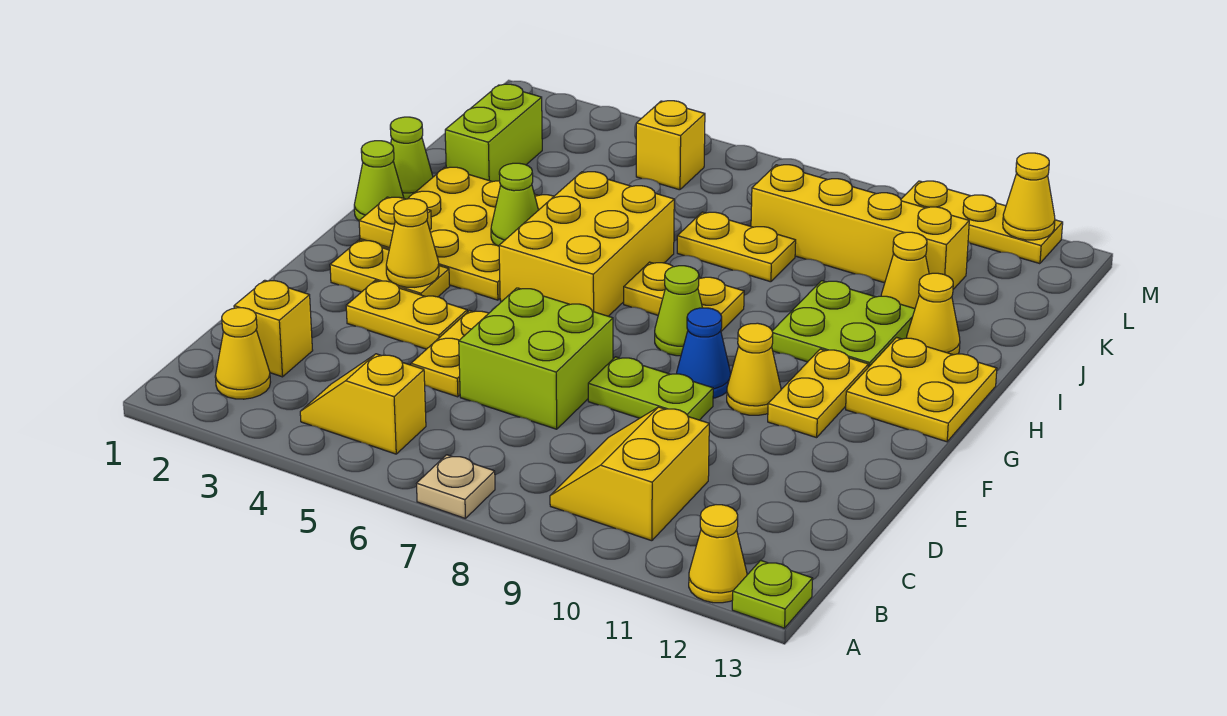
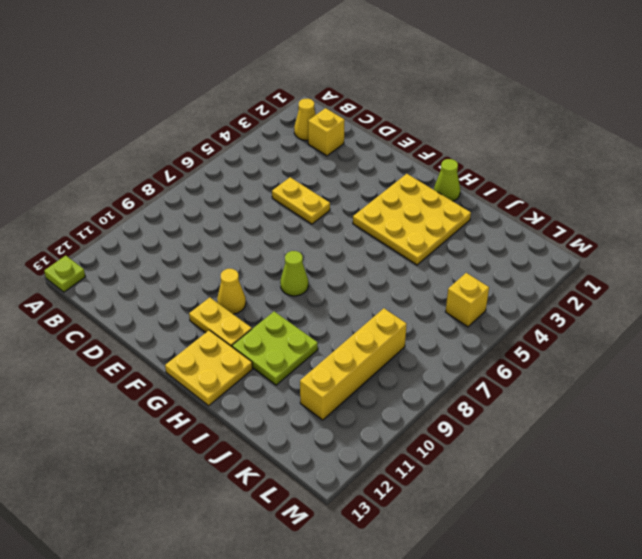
none -> tan plate A7 level 1
none -> yellow cone A12 level 1
none -> yellow slope B4:B5 level 1 top 5
none -> yellow slope B9:C10 level 1 top 10

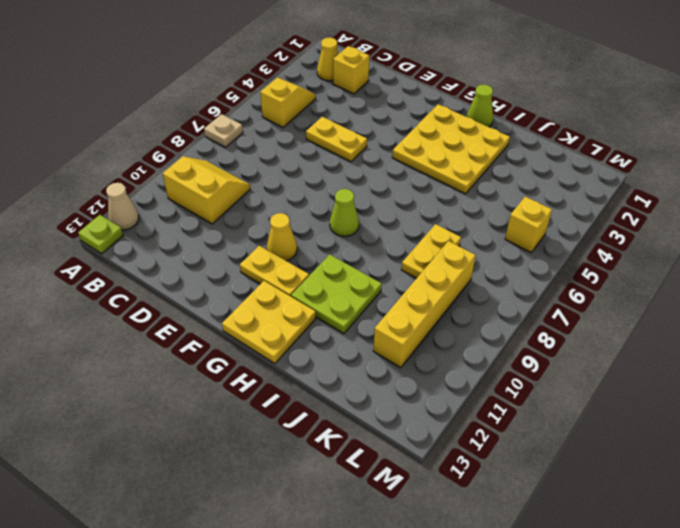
tan cone A12 level 1 -> yellow cone A12 level 1
none -> lime brick D6:E7 level 1
none -> yellow plate E3:E4 level 1
none -> lime plate E8:E9 level 1
none -> yellow plate F2:F3 level 1

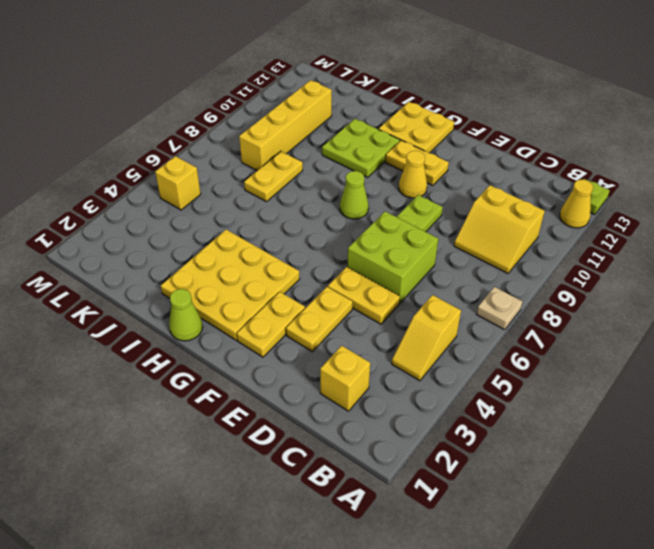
none -> yellow cone B2 level 1
none -> blue cone F9 level 1
none -> yellow brick G5:I6 level 1
none -> yellow plate H7:H8 level 1

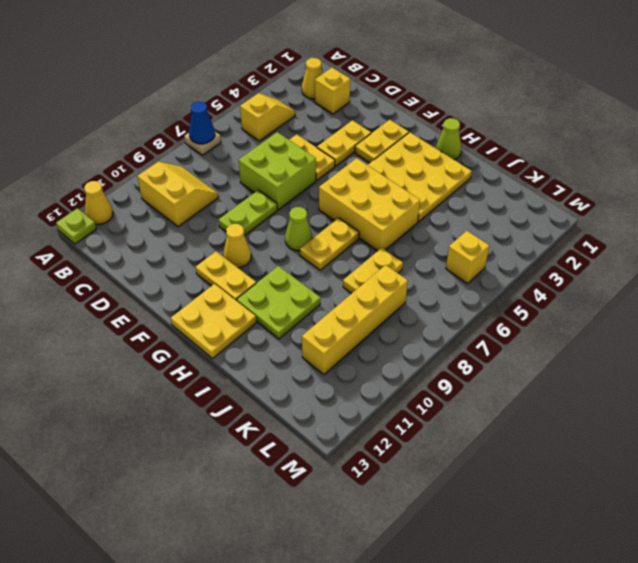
blue cone A7 level 2 -> blue cone F9 level 1
none -> lime cone I1 level 1
none -> yellow cone I12 level 1
none -> lime brick J2:K2 level 1
none -> yellow cone J11 level 1

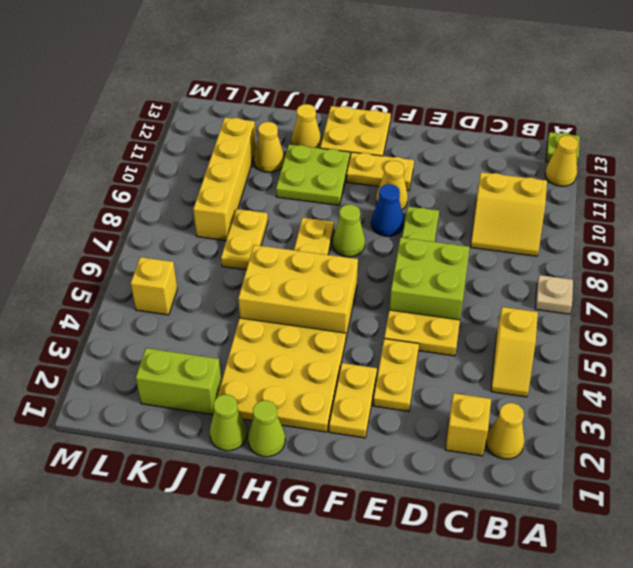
none -> yellow plate M10:M12 level 1
none -> yellow cone F3 level 2
none -> yellow plate G2 level 2
none -> lime cone H4 level 2

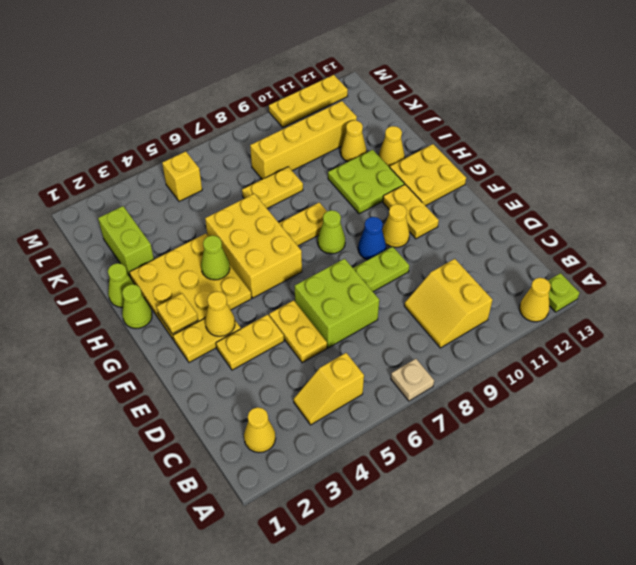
none -> yellow brick C2 level 1
none -> yellow cone M12 level 2

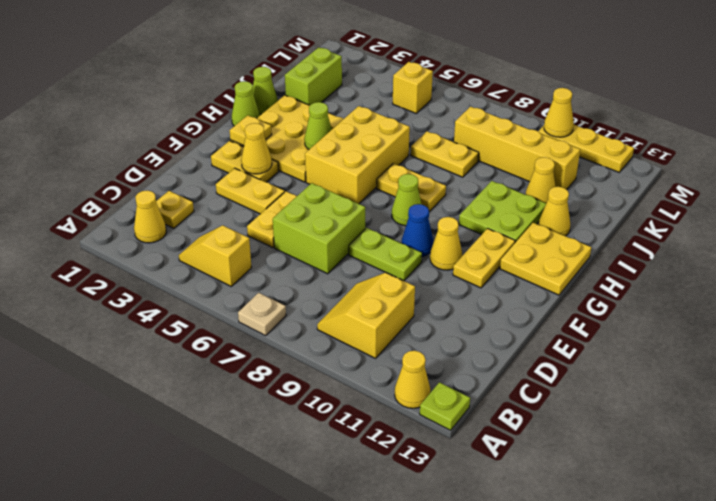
yellow plate C2 level 1 -> yellow brick C2 level 1
yellow cone M10 level 2 -> yellow cone M12 level 2

